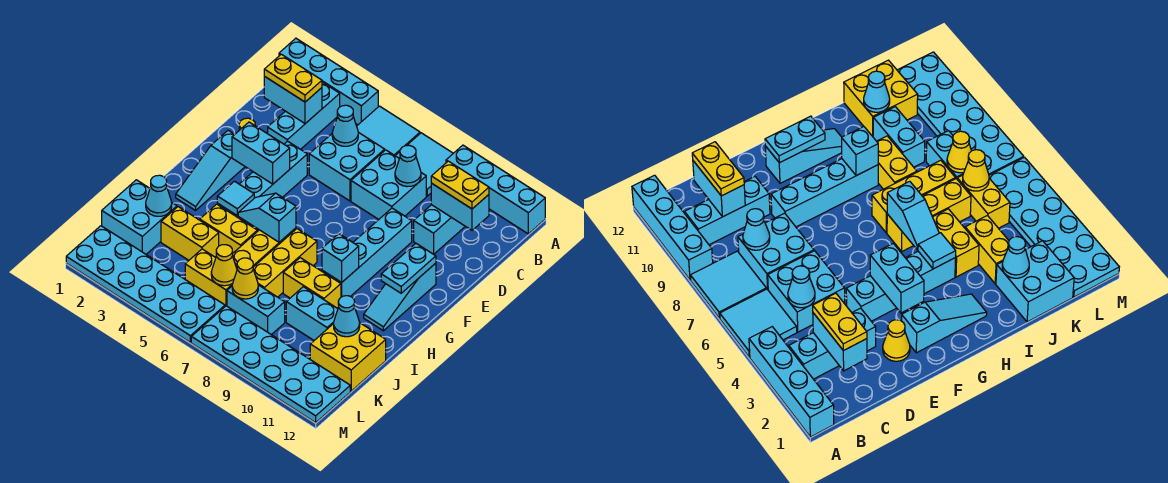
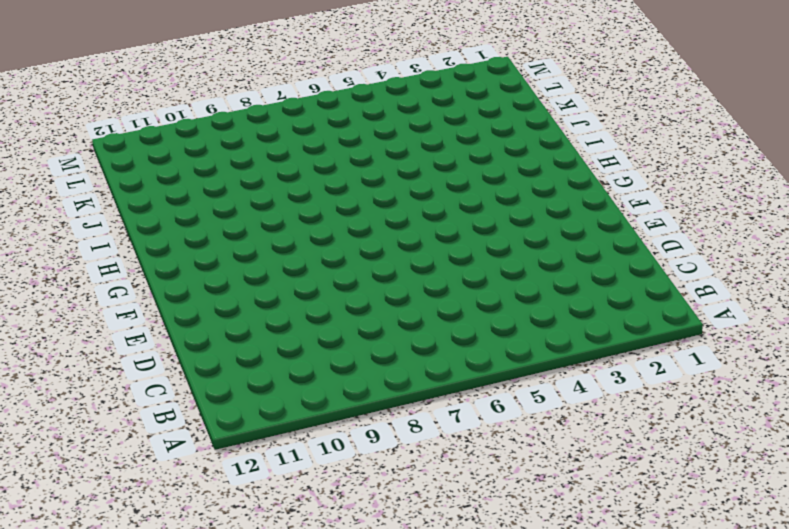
none -> cyan brick A1:A4 level 1
none -> cyan tile A5:B6 level 1
none -> cyan tile A7:B8 level 1
none -> cyan brick A9:A12 level 1

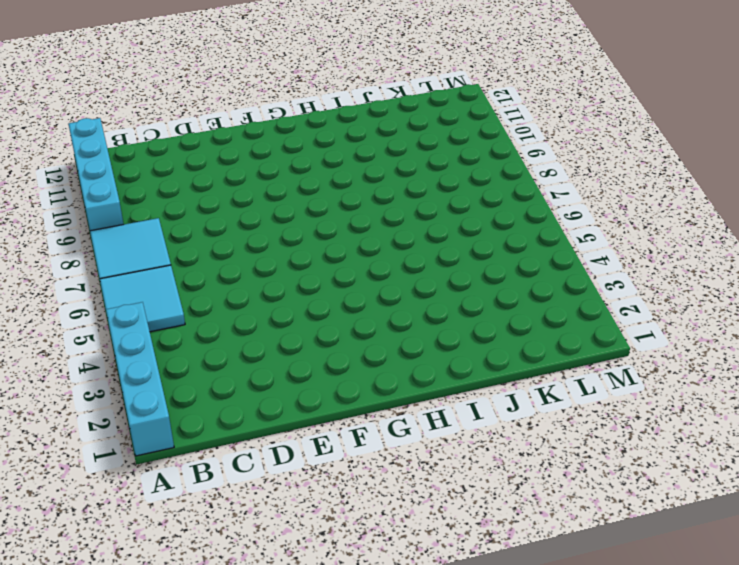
none -> cyan brick B3:D3 level 1
none -> cyan brick B10:D10 level 1
none -> cyan brick C5:D6 level 1
none -> cyan brick C7:D8 level 1

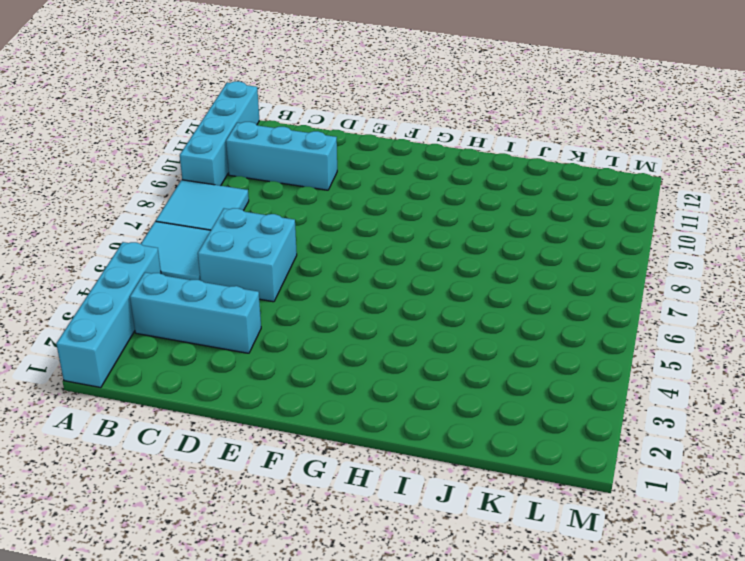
none -> cyan brick C7:D8 level 1
none -> yellow cone E2 level 1
none -> cyan brick E4:H4 level 1
none -> cyan brick E9:H9 level 1

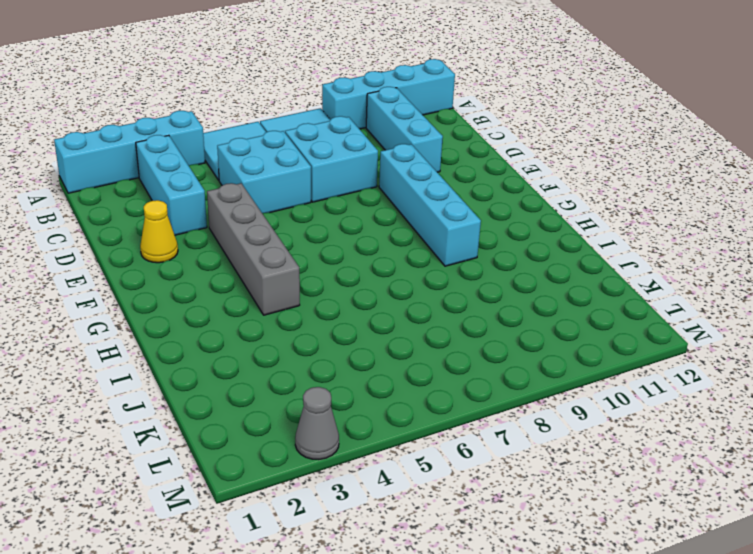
grey brick E4:H4 level 1 -> cyan brick E4:H4 level 1
grey cone M3 level 1 -> cyan plate L1:M6 level 1
none -> cyan slope F2:H2 level 1 top F
none -> cyan slope F11:H11 level 1 top F
none -> yellow brick H6:J6 level 1
none -> yellow brick H7:J7 level 1

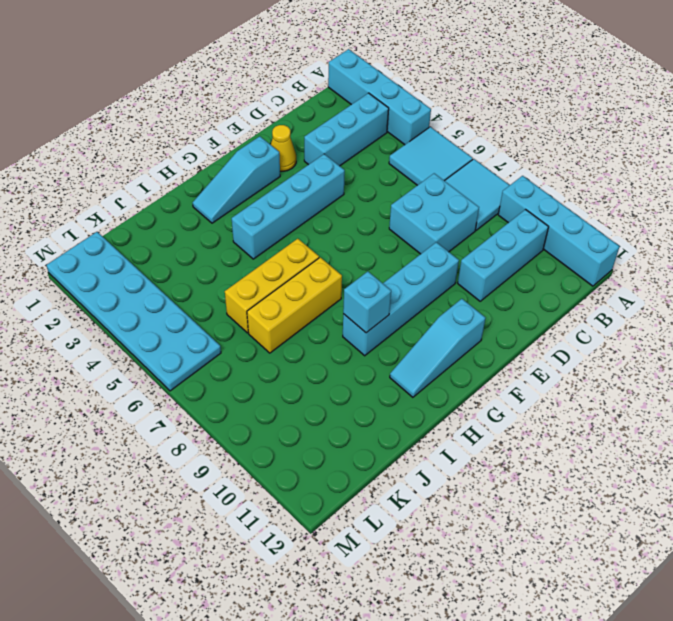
none -> cyan brick C5:D6 level 1
none -> yellow brick I4:I5 level 1
none -> yellow brick I8:I9 level 1
none -> cyan brick J1:K2 level 1

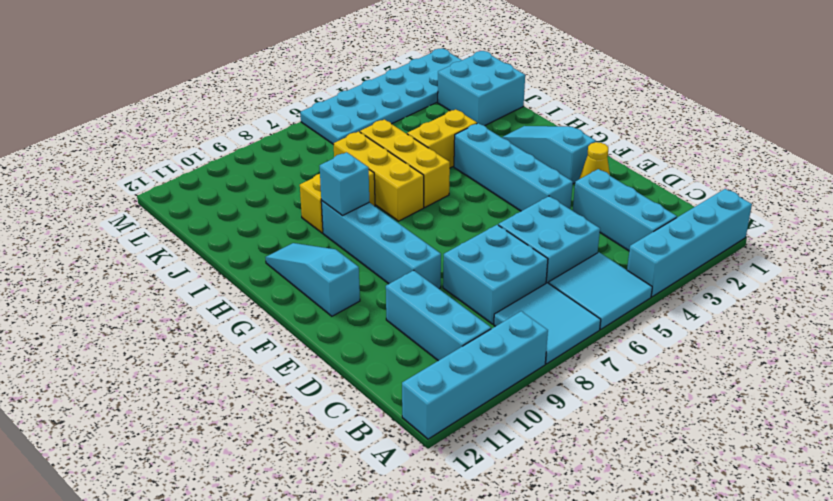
none -> yellow brick J3:J4 level 1
none -> cyan brick J9:J10 level 1
none -> yellow brick J11:K12 level 1
none -> yellow brick K5:K6 level 1

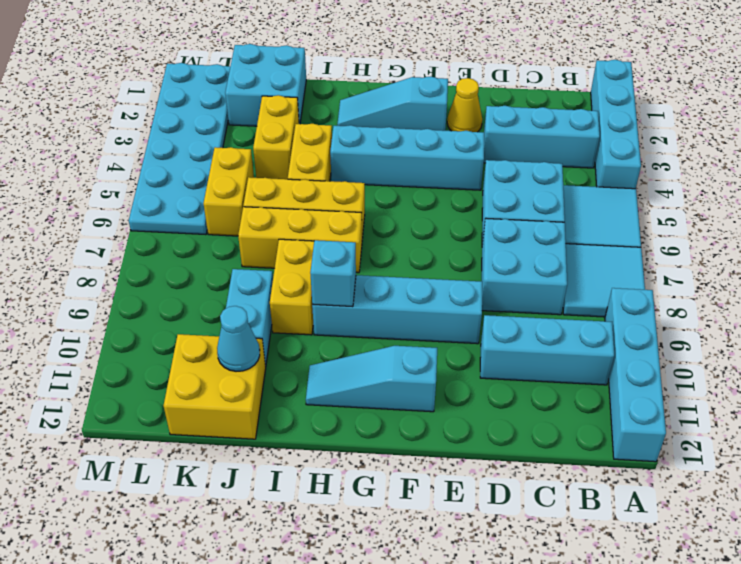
none -> cyan brick K7:K8 level 1
none -> cyan plate L7:M12 level 1
none -> cyan brick C2:C3 level 2
none -> cyan cone C5 level 2

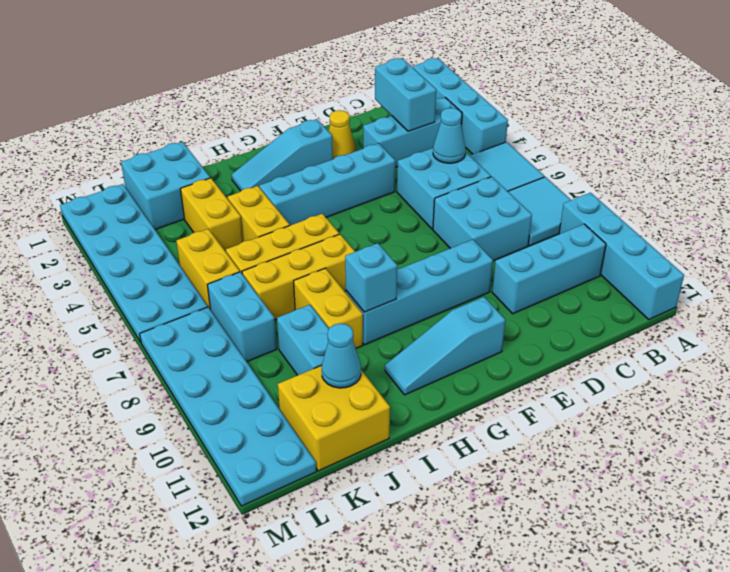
none -> cyan cone C8 level 2
none -> cyan brick C10:C11 level 2
none -> cyan brick F3:F4 level 2
none -> cyan plate F11:G11 level 2

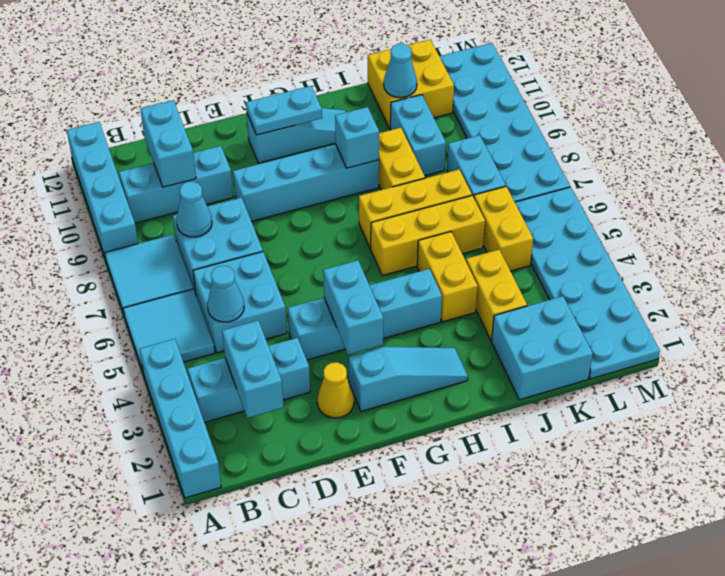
none -> cyan tile H4 level 2
none -> cyan slope H5:H6 level 2 top 6
none -> cyan cone J2 level 2
none -> yellow cone K6 level 2

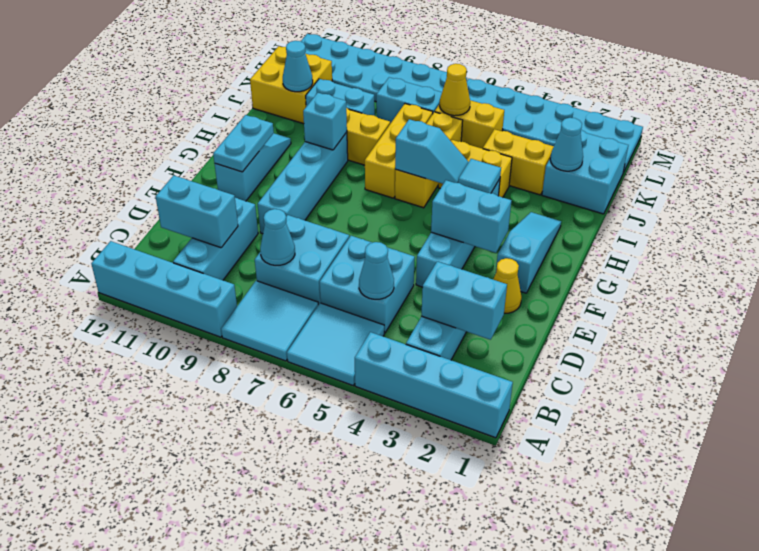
none -> yellow cone K7 level 2
none -> yellow plate C2:C3 level 3
none -> yellow plate C10:C11 level 3

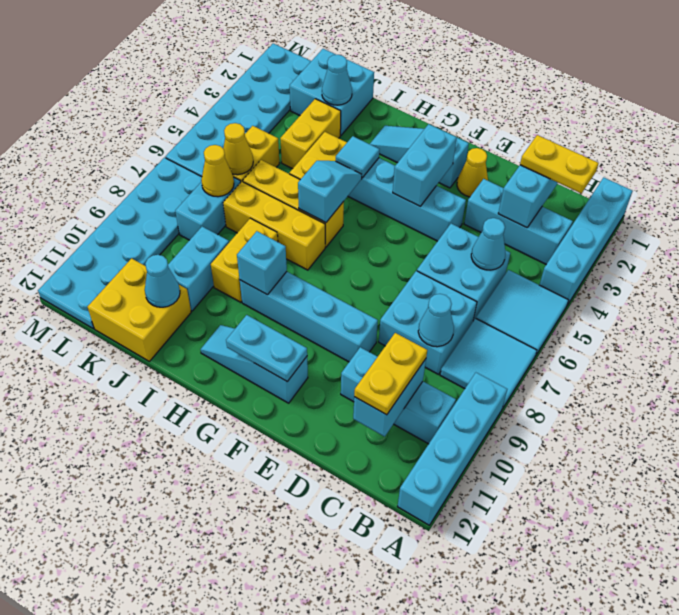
yellow plate B2:C2 level 3 -> yellow plate C2:C3 level 3

